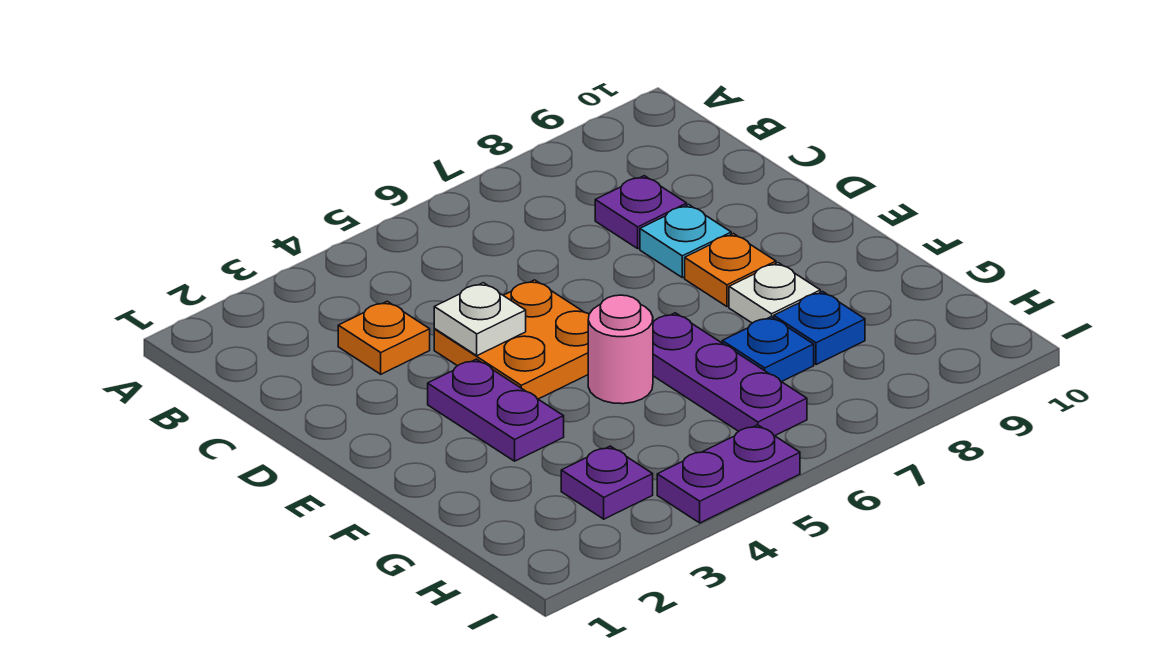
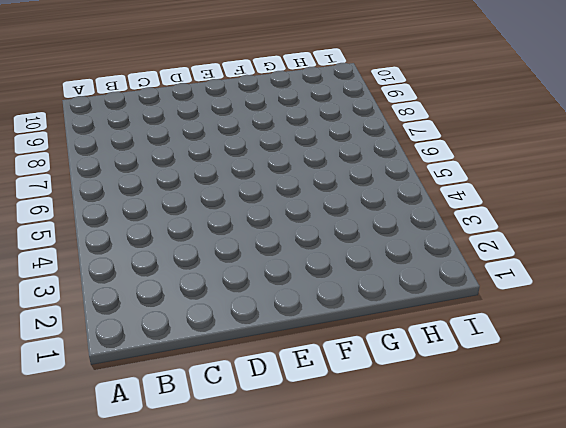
none -> orange plate C3 level 1
none -> purple plate C8 level 1
none -> orange plate D4:E5 level 1

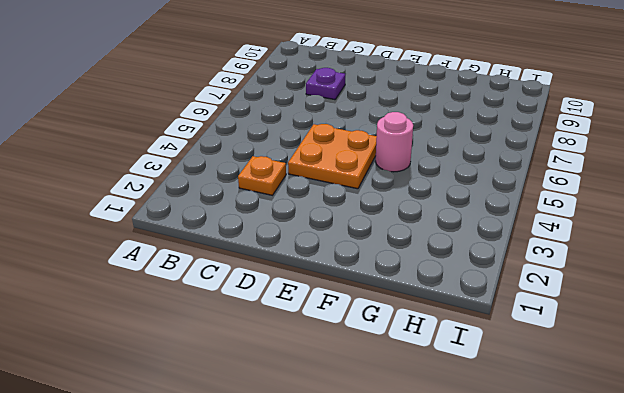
none -> cyan plate D8 level 1
none -> purple plate E3:F3 level 1
none -> orange plate E8 level 1

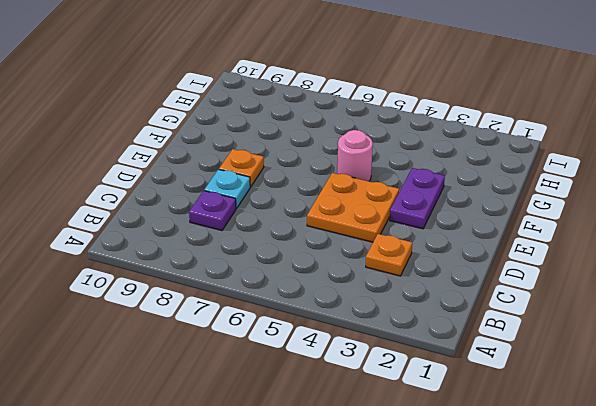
none -> purple plate F6:H6 level 1
none -> white plate F8 level 1
none -> blue plate G7 level 1

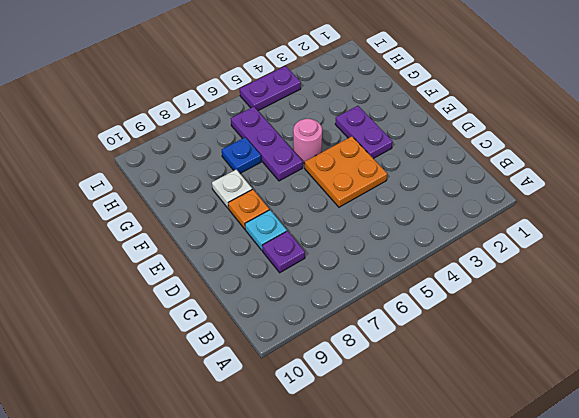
none -> orange plate C3 level 1
none -> blue plate G8 level 1
none -> purple plate H3 level 1

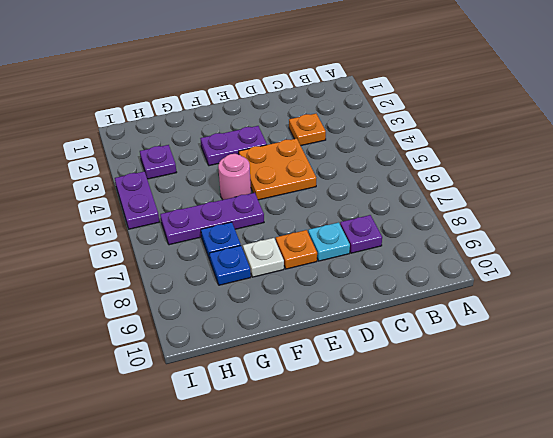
none -> white plate D4 level 2

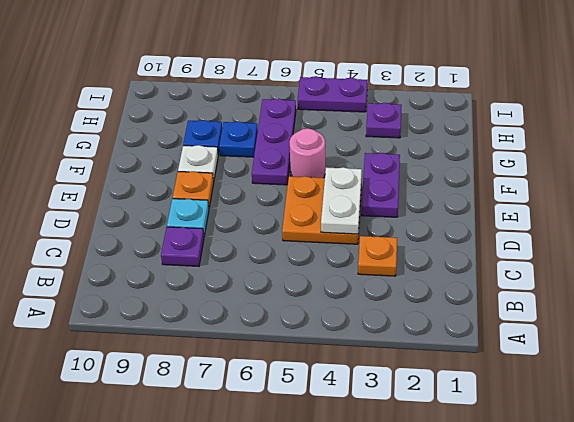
white plate D4:E4 level 2 -> white plate D4 level 2

